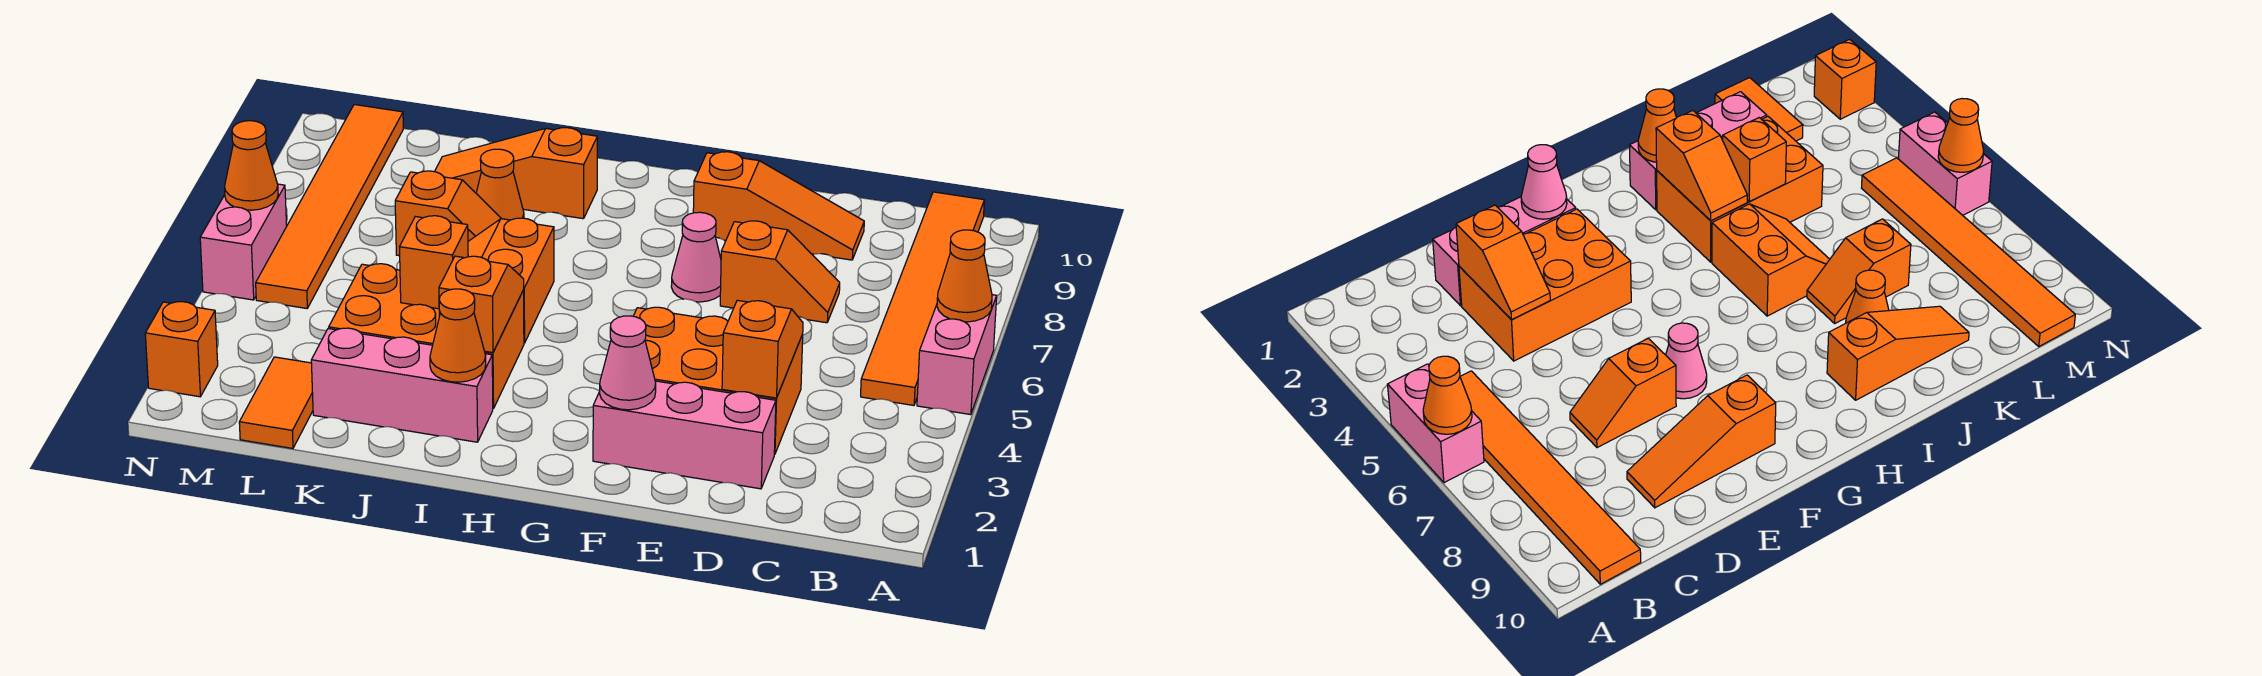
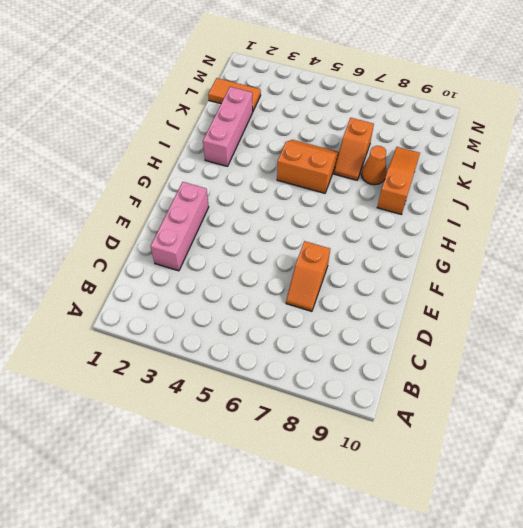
none -> pink brick A5:A6 level 1
none -> orange tile B5:B10 level 1
none -> orange brick D3:F4 level 1

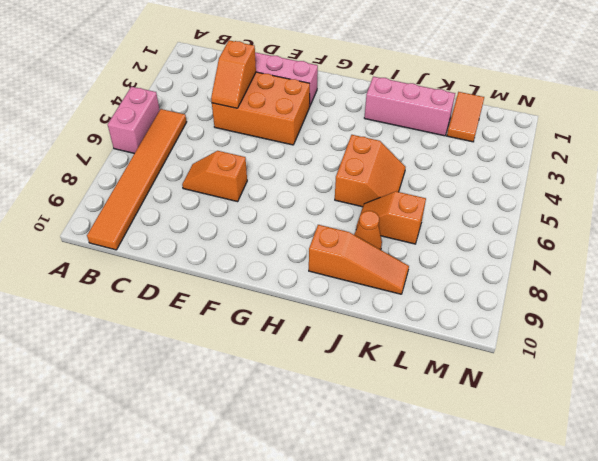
none -> orange slope D9:F9 level 1 top F
none -> pink cone F7 level 1
none -> orange brick I3:K4 level 1

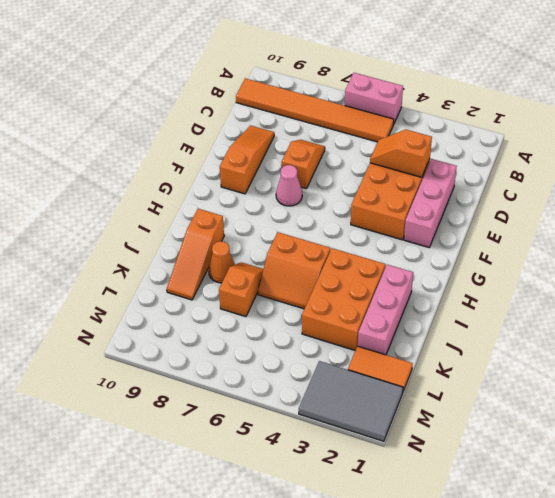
grey tile M1:N3 level 1 -> orange brick N2 level 1
none -> orange tile M5:M10 level 1
none -> pink brick N5:N6 level 1
none -> orange cone A6 level 2

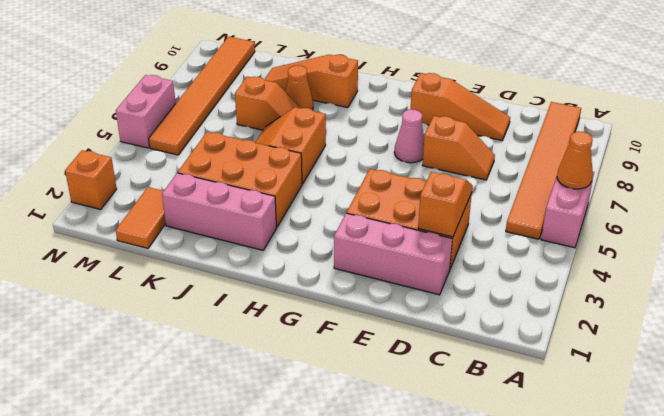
none -> pink cone F2 level 2
none -> orange cone I2 level 2
none -> orange slope I3:I4 level 2 top 3

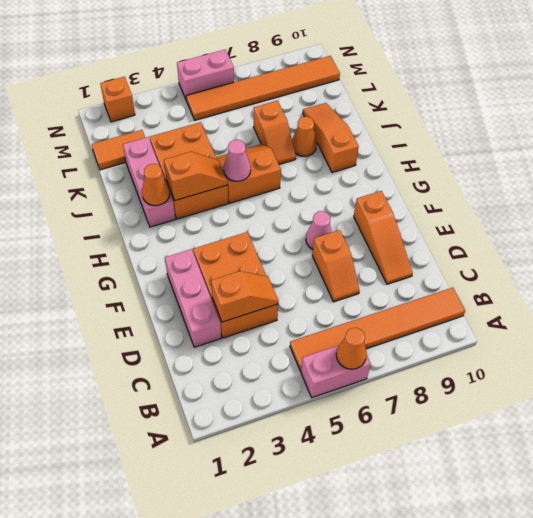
pink cone I5 level 2 -> pink cone F2 level 2
none -> orange brick J4 level 2
none -> orange cone N6 level 2

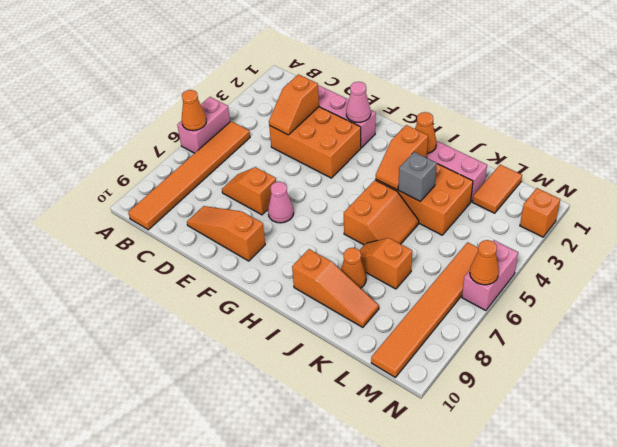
grey brick J4 level 2 -> orange brick J4 level 2

